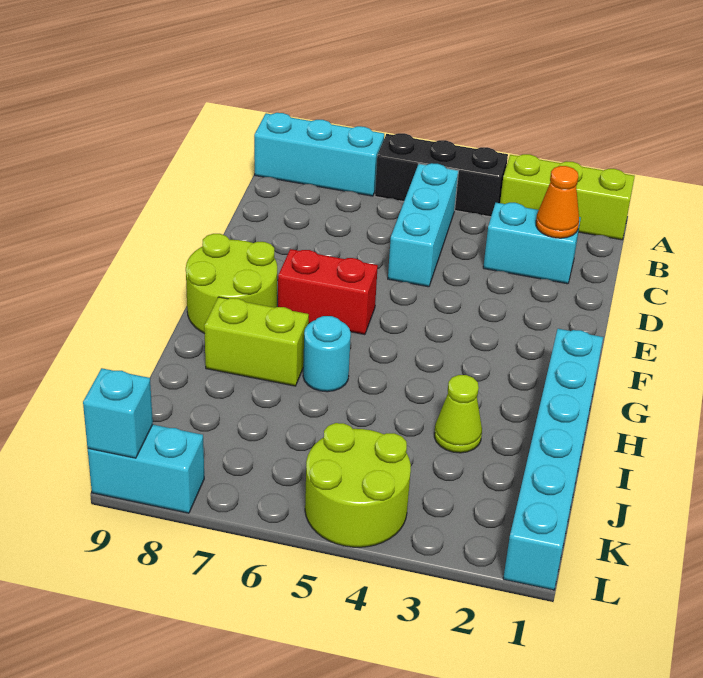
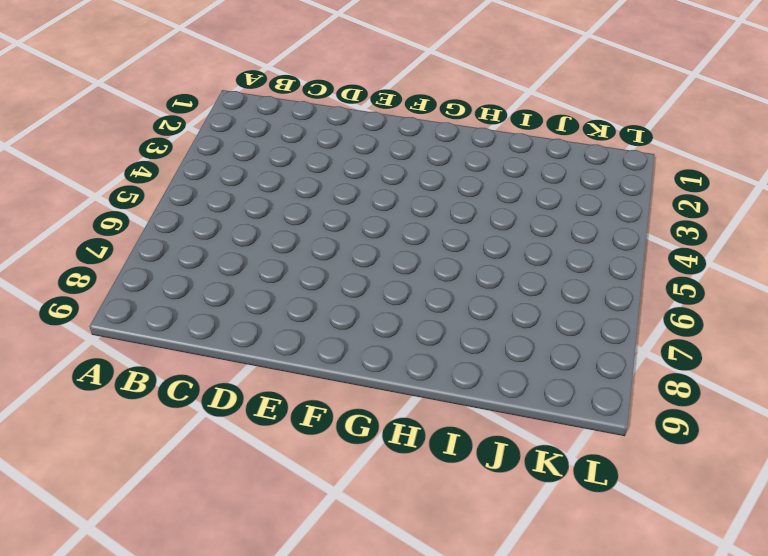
none -> lime brick A1:A3 level 1
none -> black brick A4:A6 level 1
none -> cyan brick A7:A9 level 1

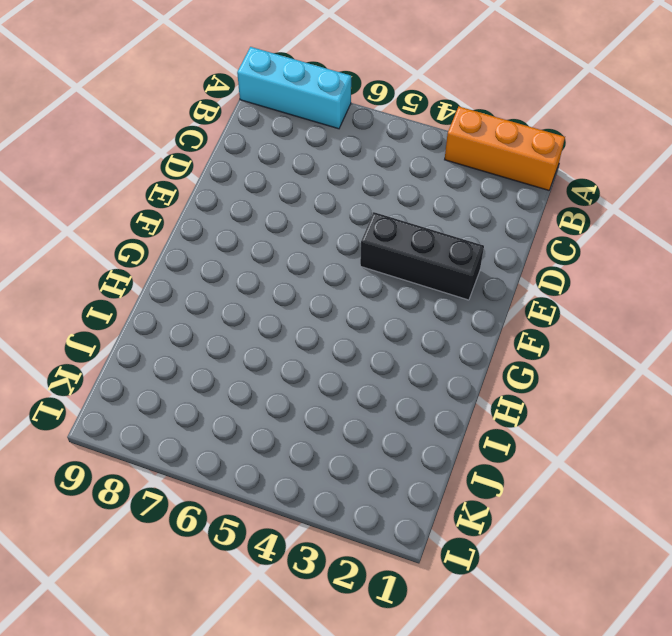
orange brick A1:A3 level 1 -> lime brick A1:A3 level 1
black brick E2:E4 level 1 -> black brick A4:A6 level 1
none -> cyan brick B5:D5 level 1
none -> cyan brick C2:C3 level 1
none -> red brick F6:F7 level 1

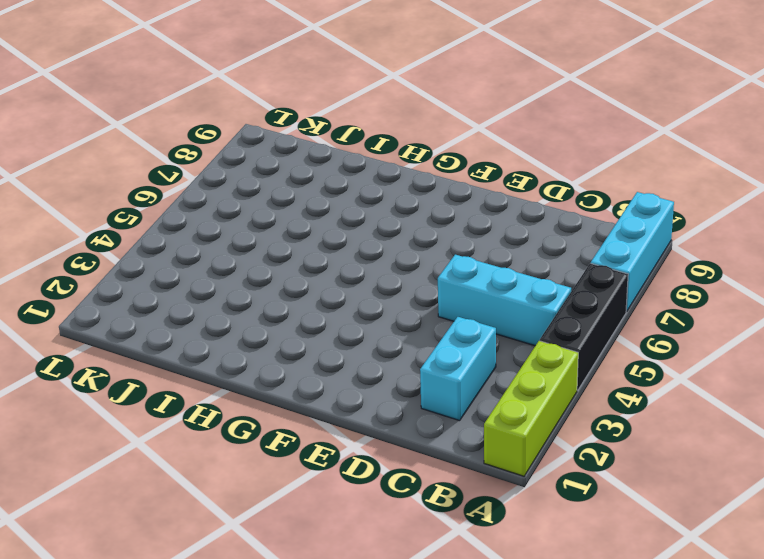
none -> red brick F6:F7 level 1
none -> lime round brick F8:G9 level 1
none -> cyan brick G1:L1 level 1

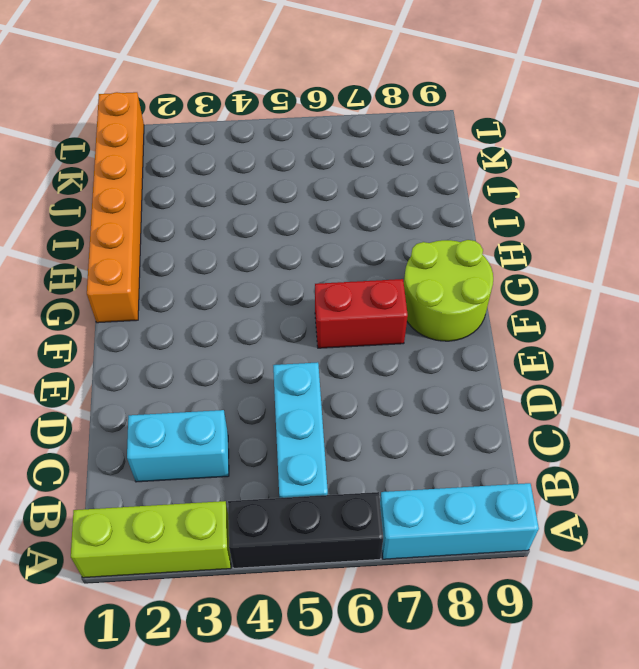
orange brick G1:L1 level 1 -> cyan brick G1:L1 level 1
none -> cyan round brick H6 level 1
none -> lime brick H7:H8 level 1
none -> lime cone I3 level 1

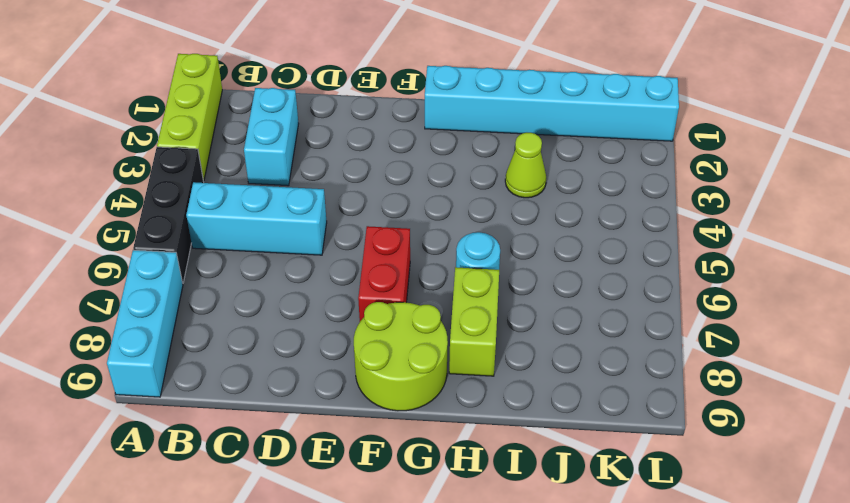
none -> lime round brick K4:L5 level 1
none -> cyan brick L8:L9 level 1
none -> orange cone C2 level 2

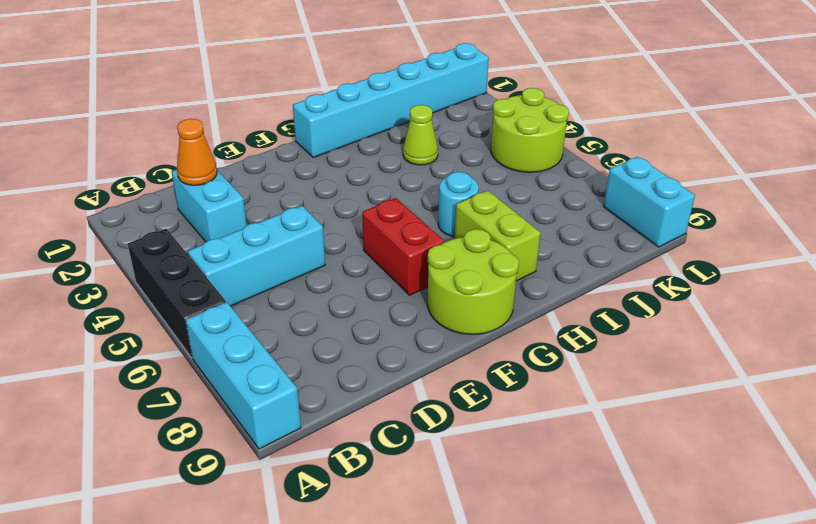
none -> lime brick A1:A3 level 1
none -> cyan brick L9 level 2

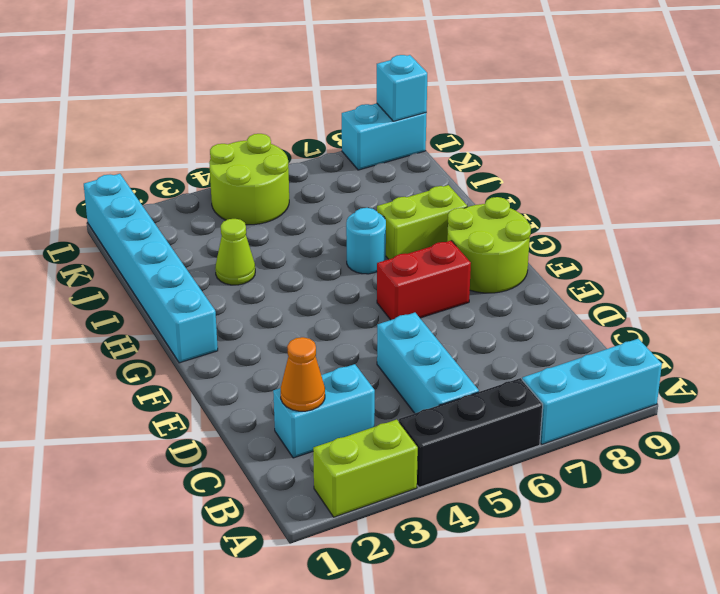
lime brick A2:A3 level 1 -> lime brick A1:A3 level 1

